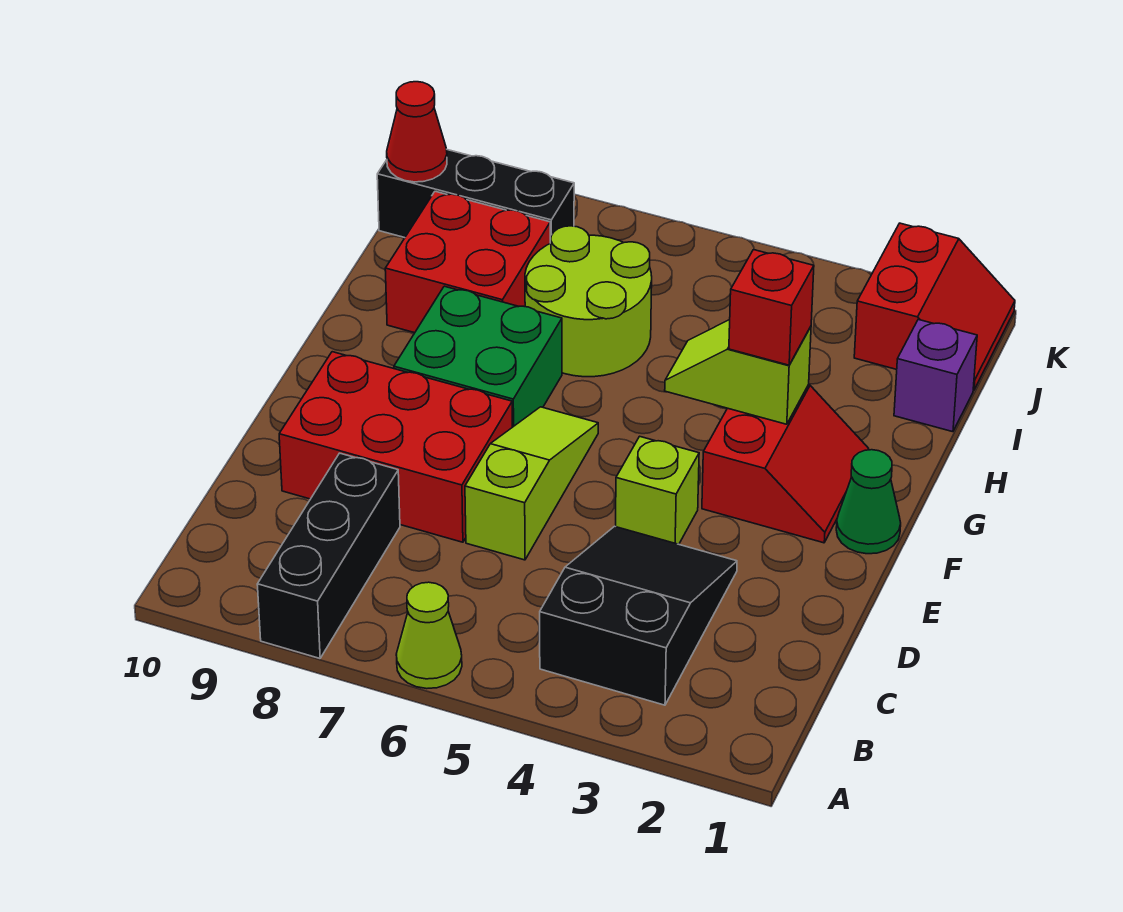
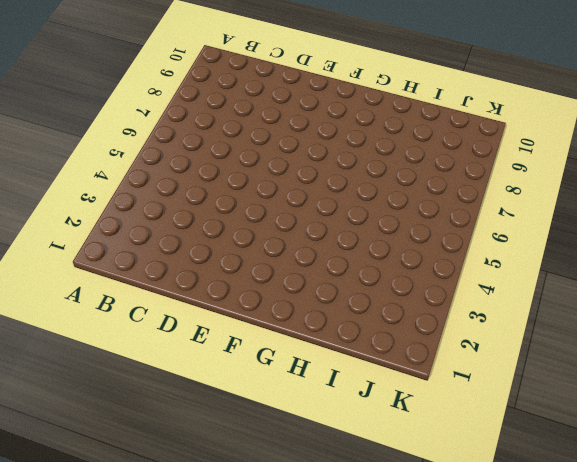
none -> lime cone A6 level 1
none -> black brick A8:C8 level 1
none -> black slope B3:D4 level 1 top B

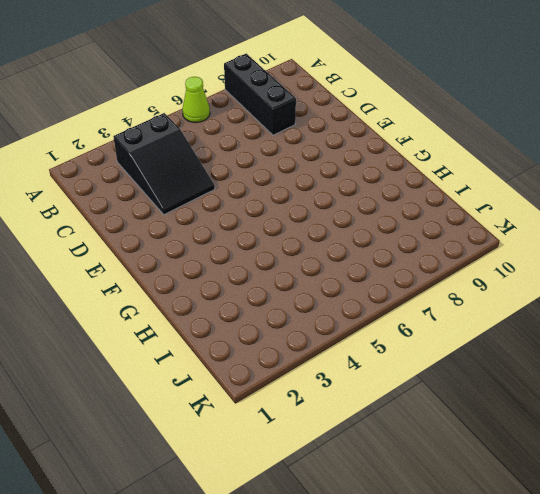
none -> lime slope D6:F6 level 1 top D
none -> red brick D7:E9 level 1
none -> lime brick E4 level 1

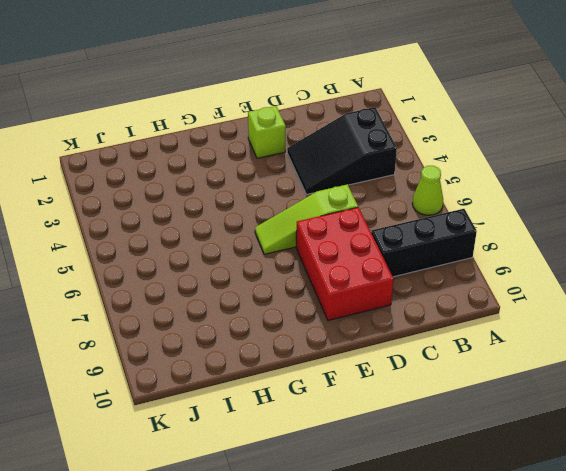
lime brick E2 level 1 -> lime brick E4 level 1
none -> green cone F1 level 1
none -> red slope F2:G3 level 1 top 3
none -> green brick F7:G8 level 1

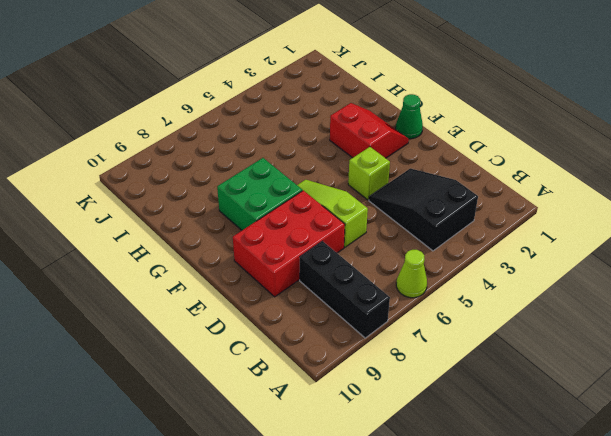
none -> lime round brick H6:I7 level 1
none -> red brick H8:I9 level 1
none -> purple brick I1 level 1

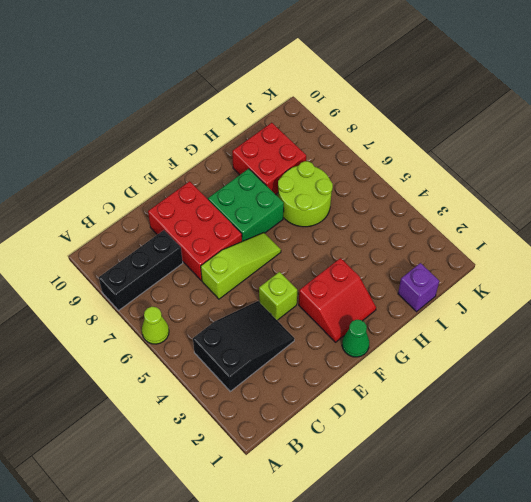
none -> red slope J1:K2 level 1 top 2
none -> black brick J8:J10 level 1
none -> lime slope G3:G4 level 2 top 3

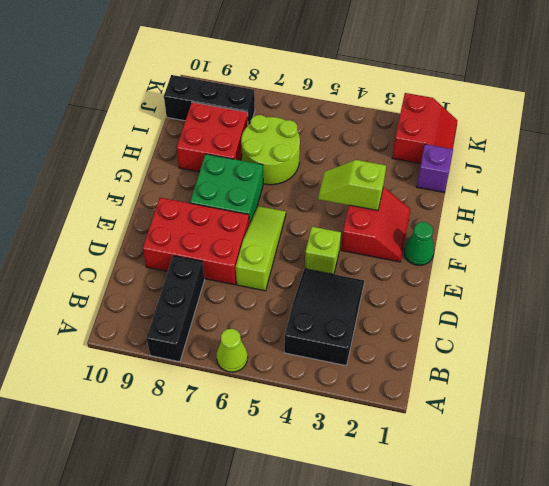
none -> red cone J10 level 2
none -> red brick G3 level 3

